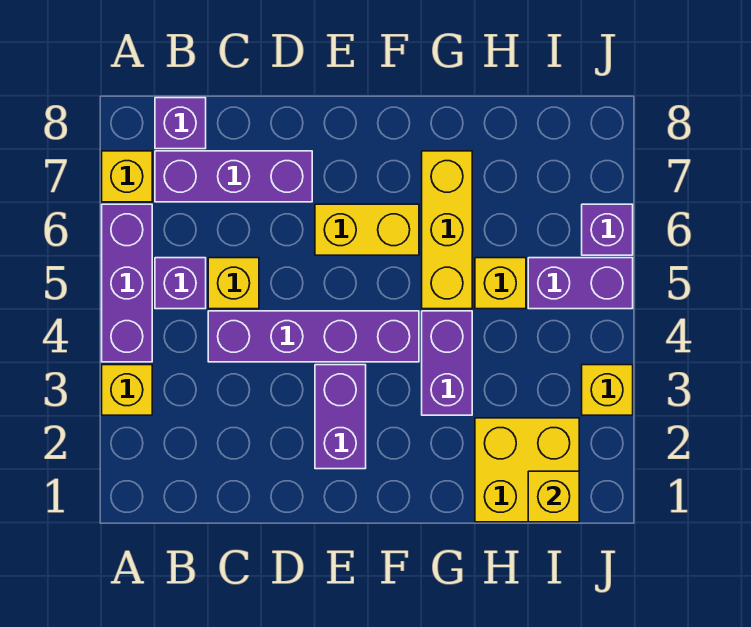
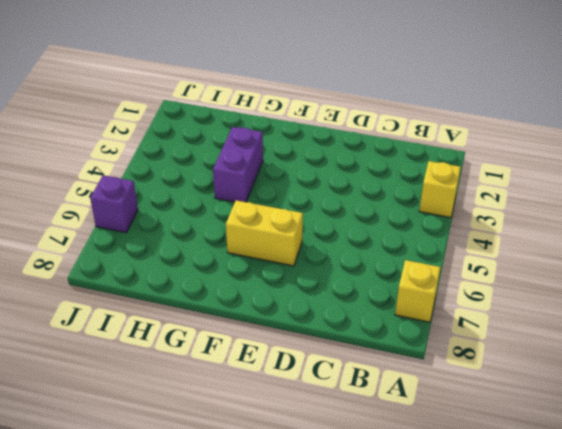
none -> purple brick A4:A6 level 1
none -> purple brick B5 level 1
none -> purple brick B7:D7 level 1

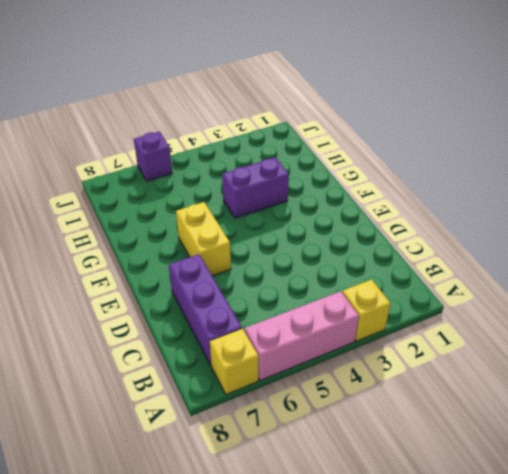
pink brick A4:A6 level 1 -> purple brick A4:A6 level 1
none -> purple brick B5 level 1
none -> purple brick B8 level 1
none -> purple brick C4:F4 level 1

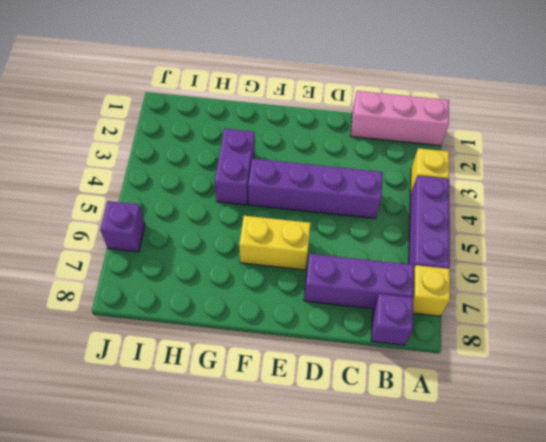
pink brick A1:C1 level 1 -> none
none -> purple brick B5 level 1
none -> yellow brick C5 level 1
none -> purple brick E2:E3 level 1

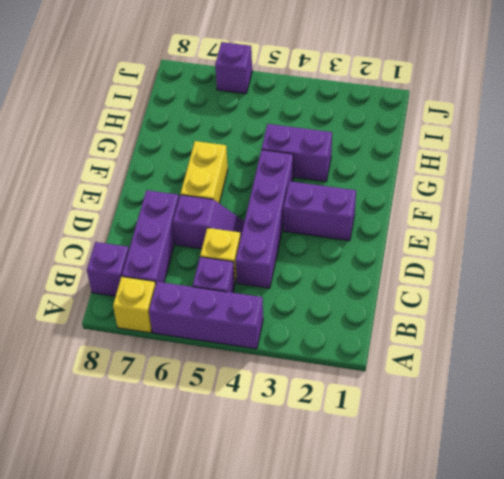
purple slope D5:D6 level 1 top 6 -> none
none -> yellow brick A3 level 1
none -> yellow brick G5:G7 level 1
none -> yellow brick H1:I2 level 1

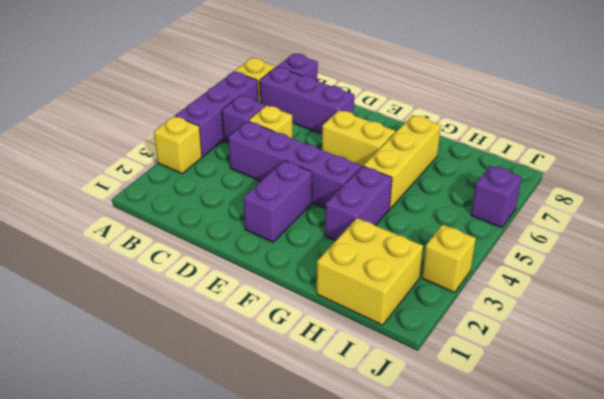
none -> yellow brick H5 level 1
none -> purple brick I5:J5 level 1
none -> yellow brick I1 level 2

